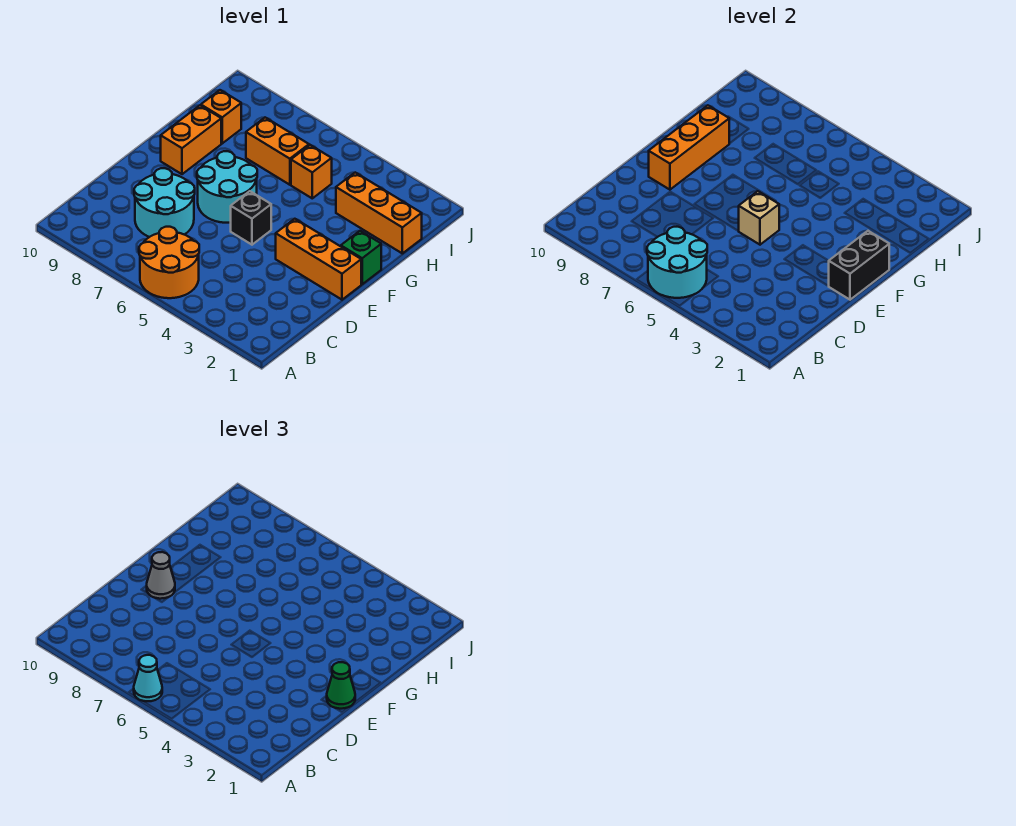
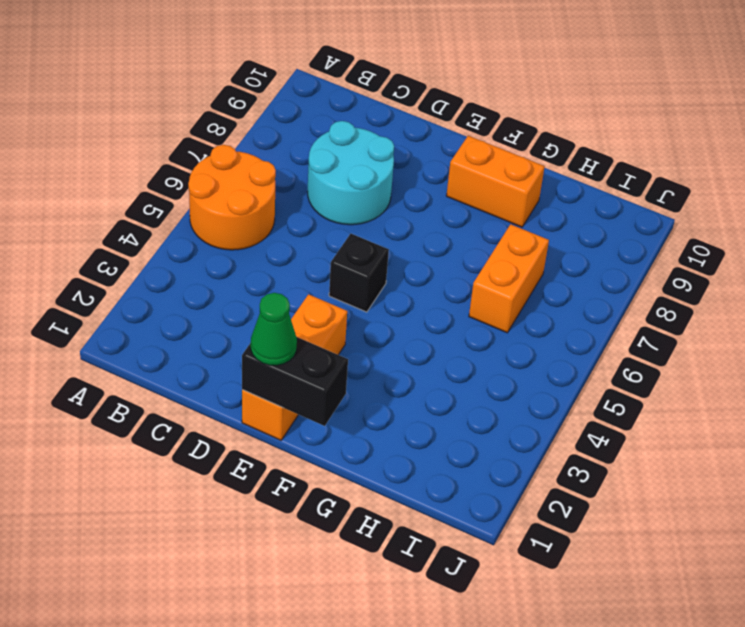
none -> cyan round brick E6:F7 level 1
none -> green brick F1 level 1
none -> orange brick H1:H3 level 1

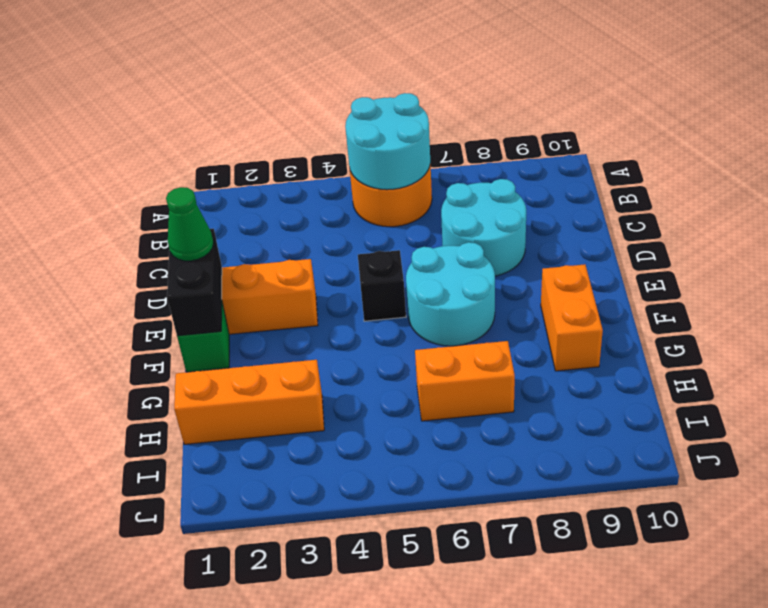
none -> orange brick H5 level 1
none -> orange brick H9 level 1
none -> tan brick E5 level 2

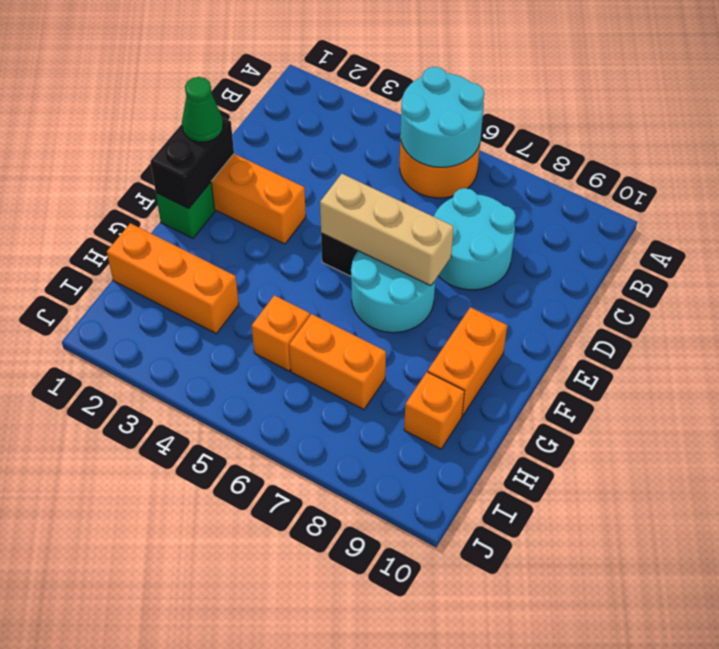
tan brick E5:E7 level 2 -> tan brick E5 level 2
none -> orange brick E9:G9 level 2
none -> cyan cone A6 level 3
none -> grey cone E9 level 3

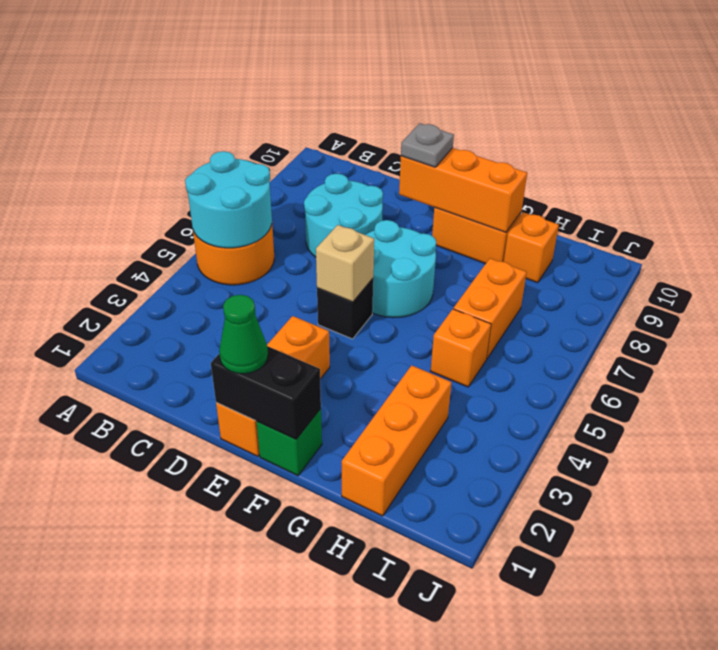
grey plate E9 level 3 -> grey cone E9 level 3
none -> cyan cone A6 level 3

